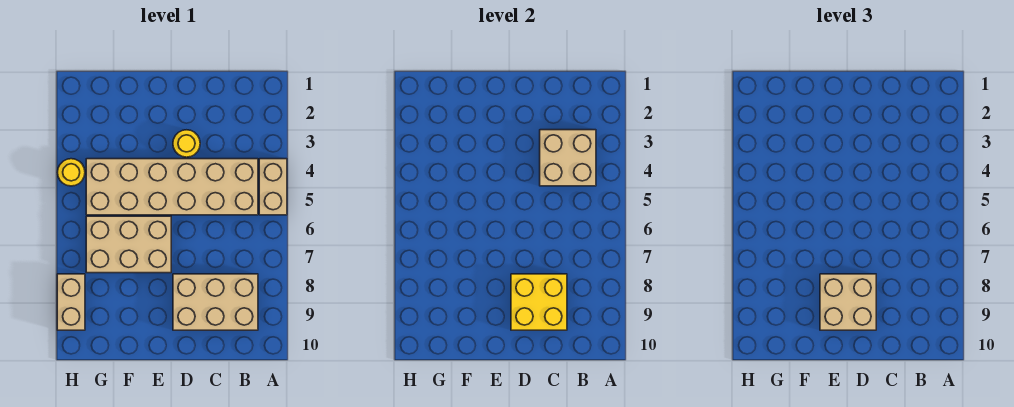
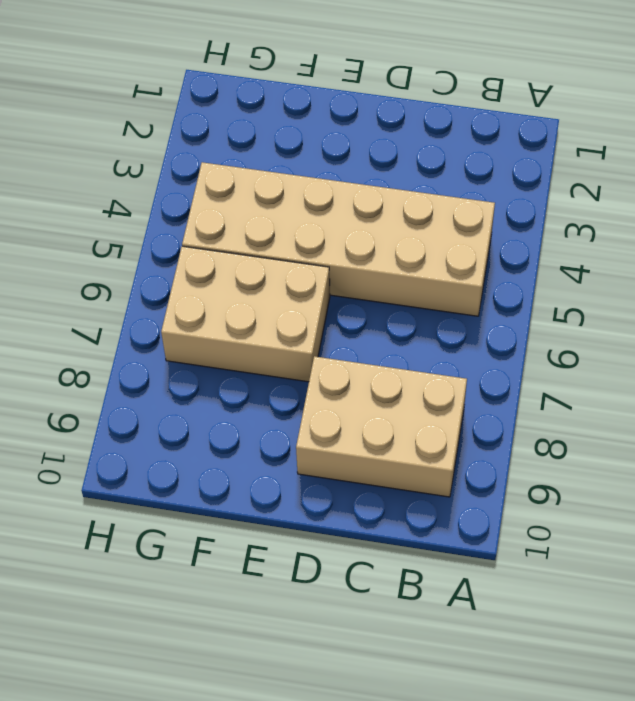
none -> tan brick A4:A5 level 1
none -> yellow round brick D3 level 1

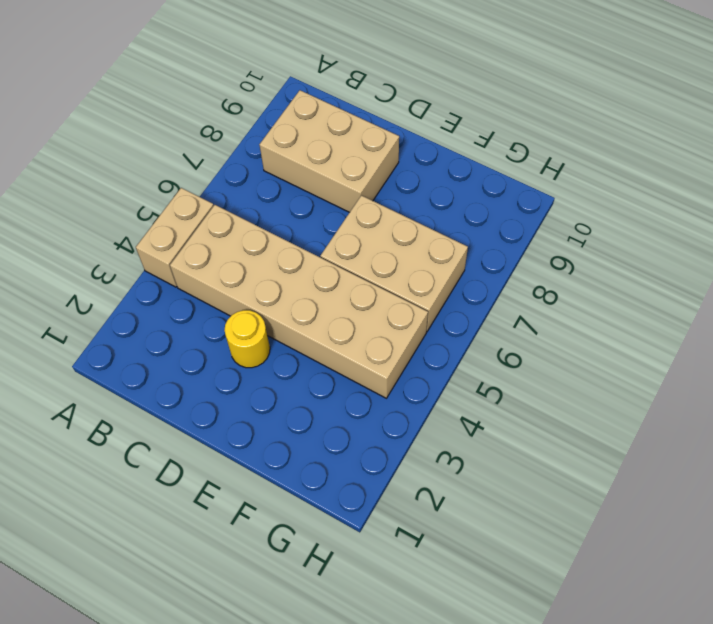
none -> yellow round brick H4 level 1
none -> tan brick H8:H9 level 1

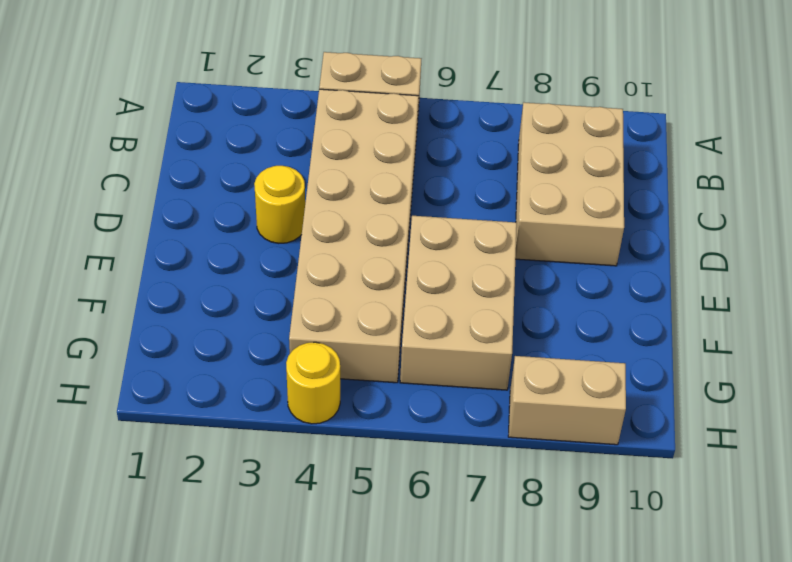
none -> tan brick B3:C4 level 2
none -> yellow brick C8:D9 level 2

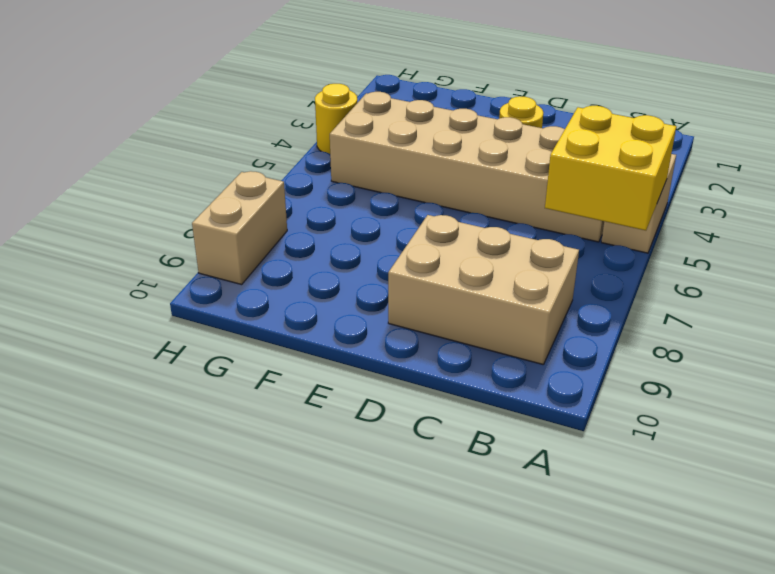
yellow brick A5:B6 level 2 -> yellow brick C8:D9 level 2
none -> tan brick E6:G7 level 1
none -> tan brick B3:C4 level 2

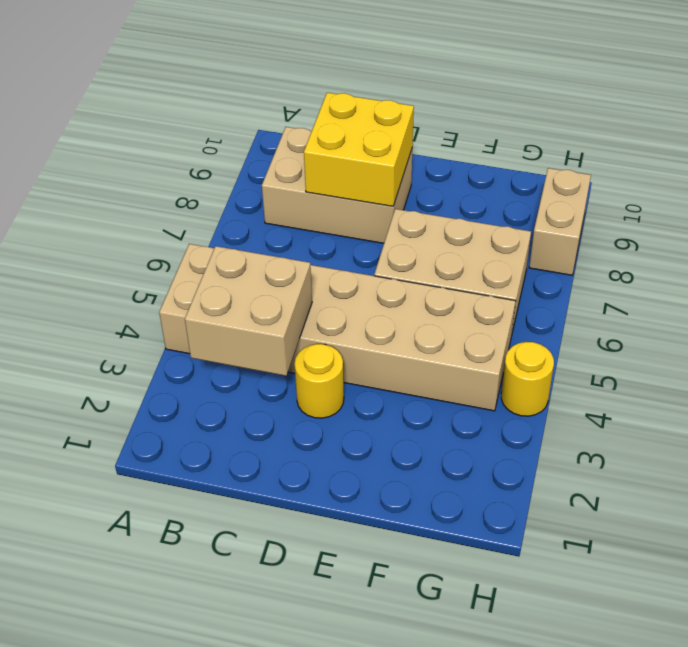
none -> tan brick D8:E9 level 3

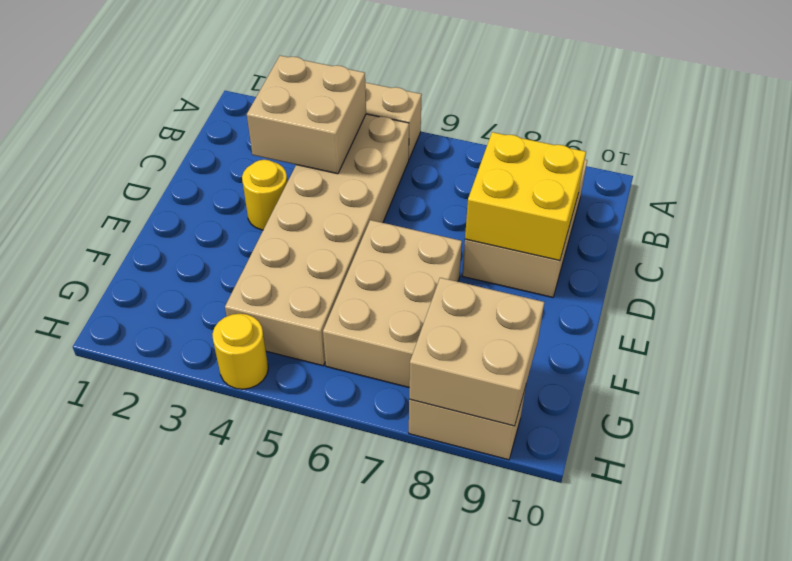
tan brick G8:H9 level 2 -> tan brick D8:E9 level 3

